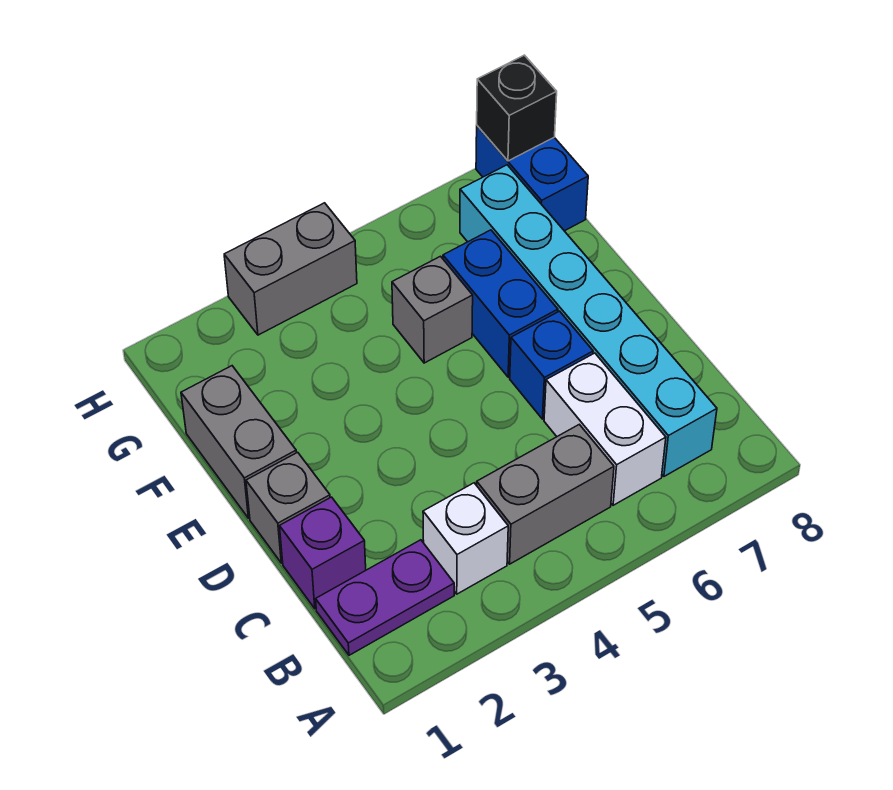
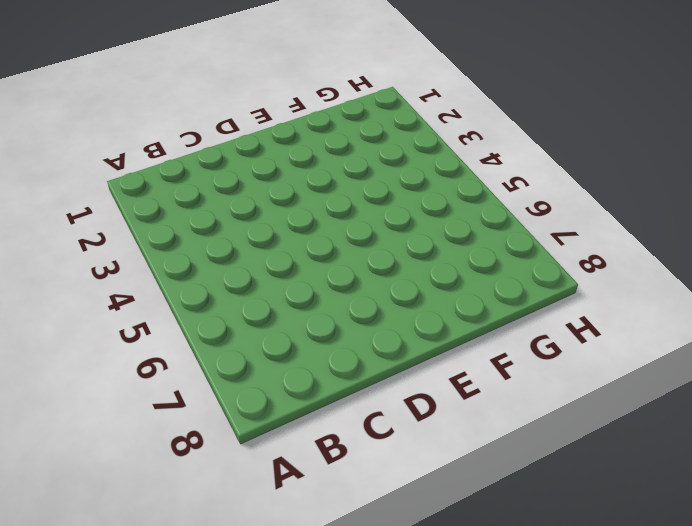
none -> purple plate B1:B2 level 1
none -> white brick B3 level 1
none -> grey brick B4:B5 level 1

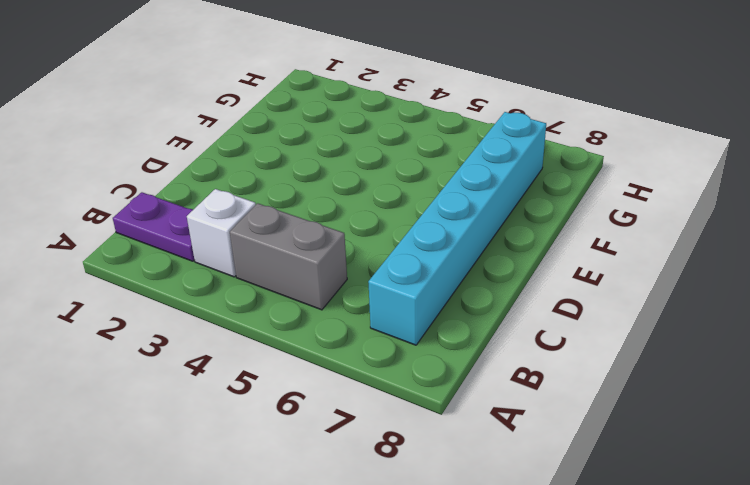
none -> white brick B6:C6 level 1
none -> purple brick C1 level 1
none -> grey brick D1 level 1

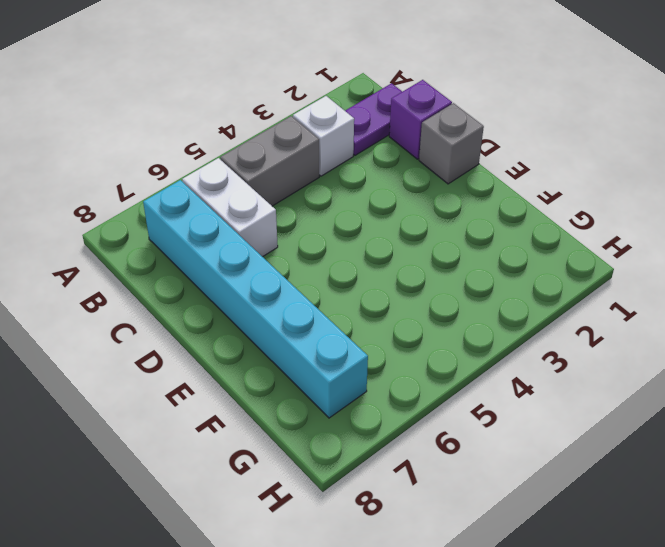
none -> blue brick D6 level 1
none -> grey brick E1:F1 level 1
none -> blue brick E6:F6 level 1

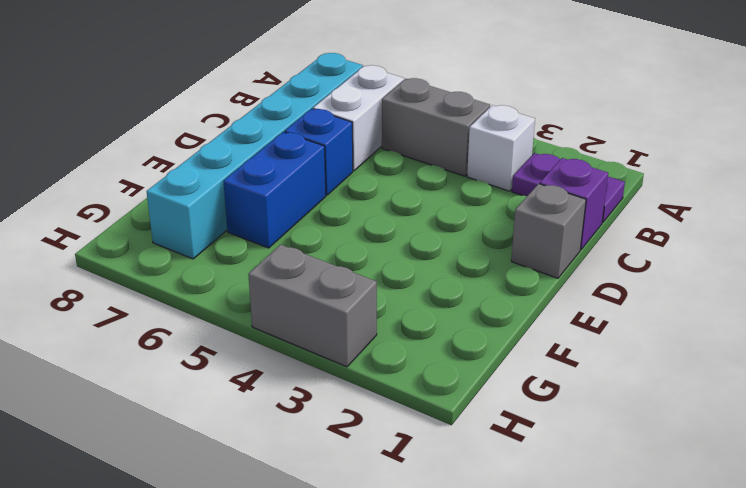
none -> grey brick E1:F1 level 1
none -> grey brick F5 level 1
none -> blue brick G8:H8 level 1

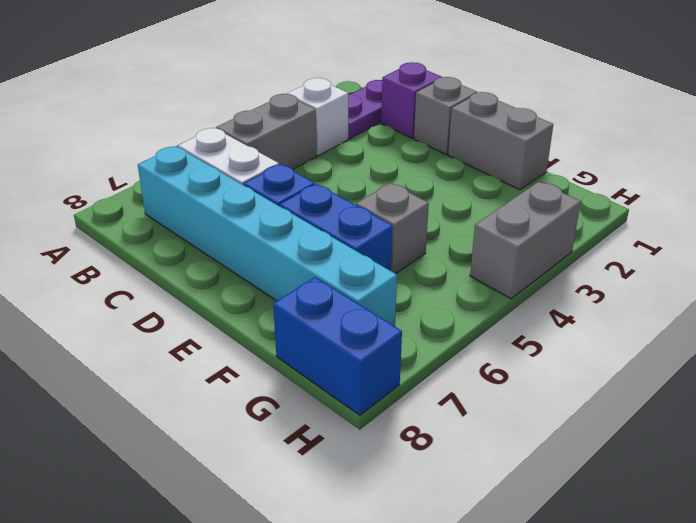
none -> black brick H8 level 2

